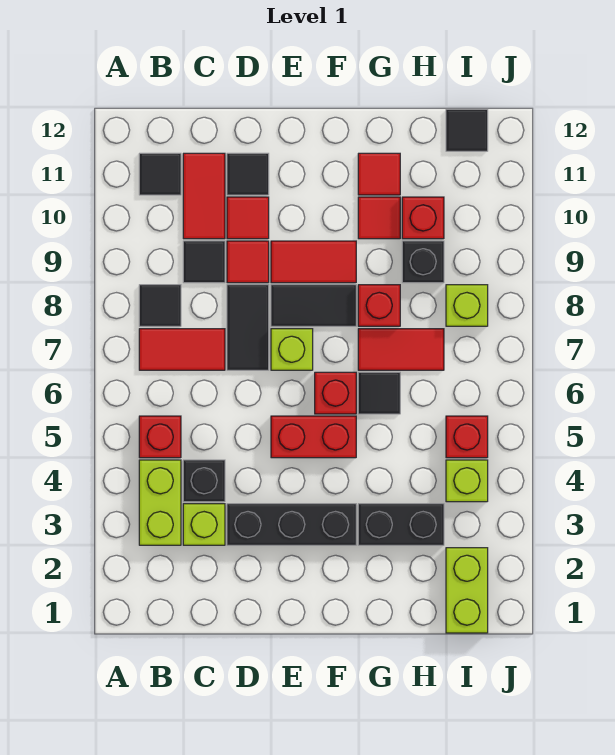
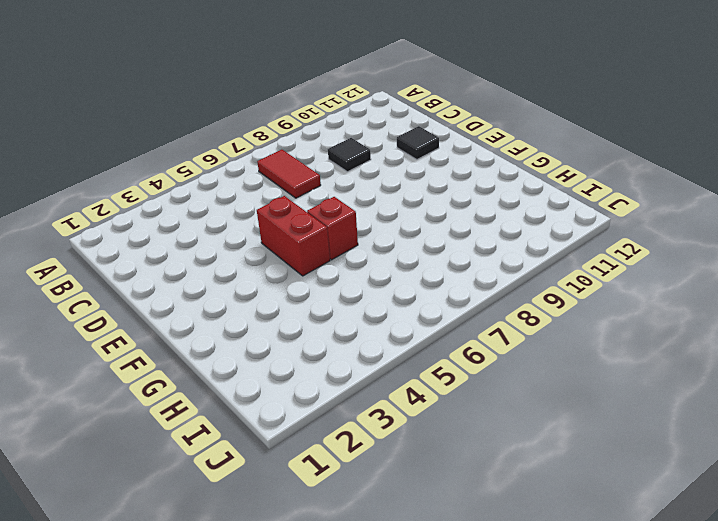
none -> lime brick B3:B4 level 1
none -> red brick B5 level 1
none -> black tile B8 level 1
none -> black tile B11 level 1

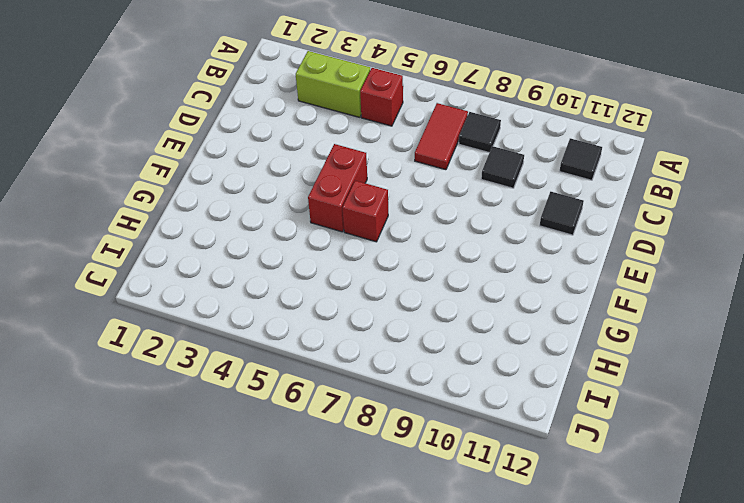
none -> lime brick C3 level 1
none -> black brick C4 level 1
none -> red tile C10:C11 level 1
none -> black brick D3:F3 level 1

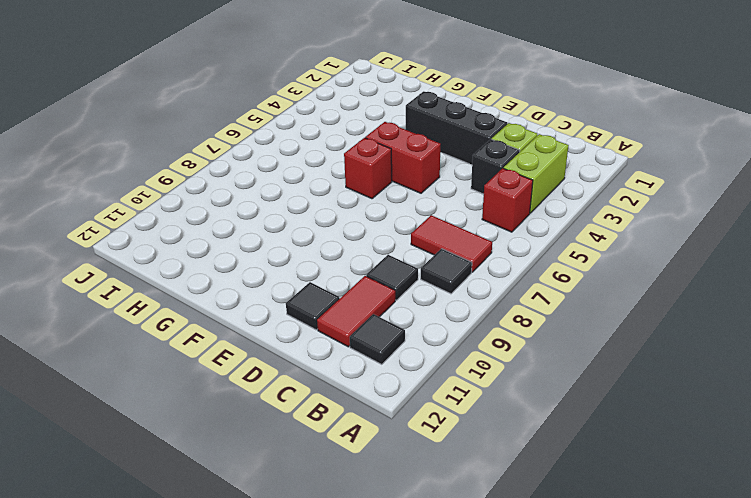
none -> black tile D7:D8 level 1
none -> red tile D9 level 1
none -> red tile D10 level 1
none -> lime brick E7 level 1

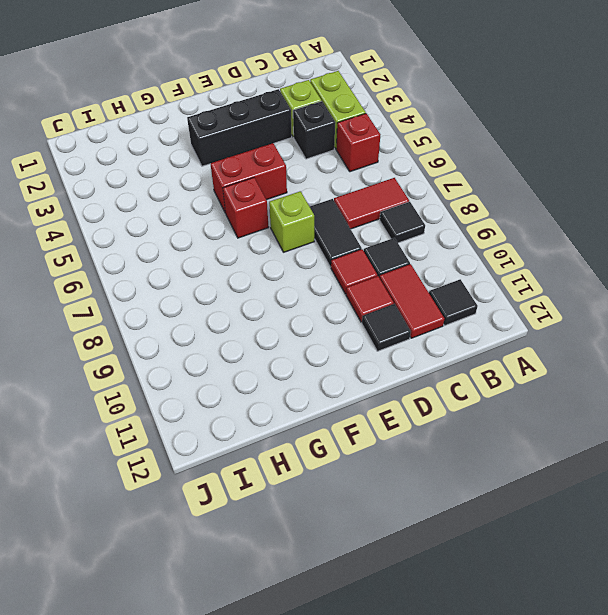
none -> black tile E8:F8 level 1
none -> red tile E9:F9 level 1
none -> black brick G3:H3 level 1
none -> black tile G6 level 1

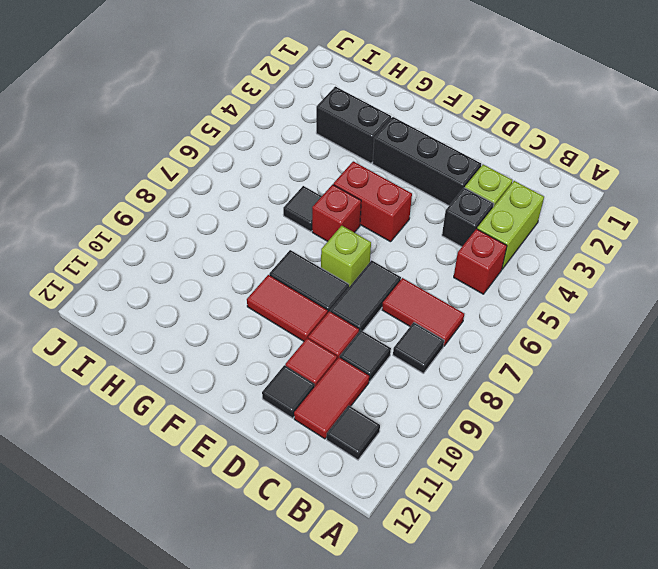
none -> red tile G7:H7 level 1
none -> red brick G8 level 1
none -> red tile G10 level 1
none -> red tile G11 level 1

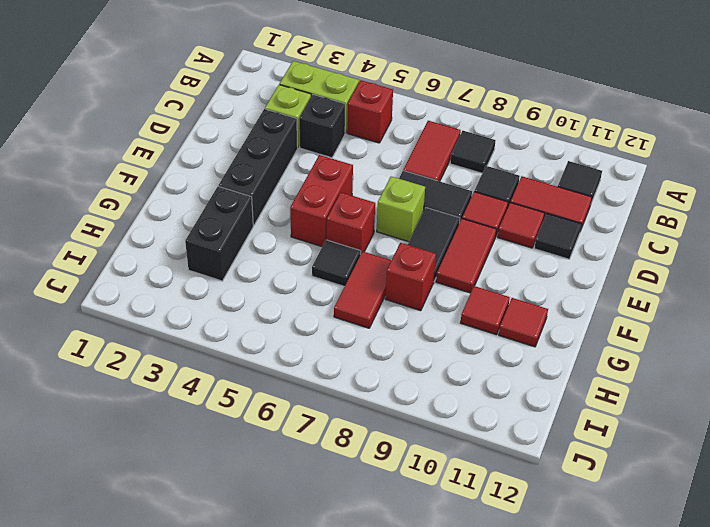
none -> black brick H9 level 1
none -> red brick H10 level 1
none -> lime brick I1:I2 level 1
none -> lime brick I4 level 1

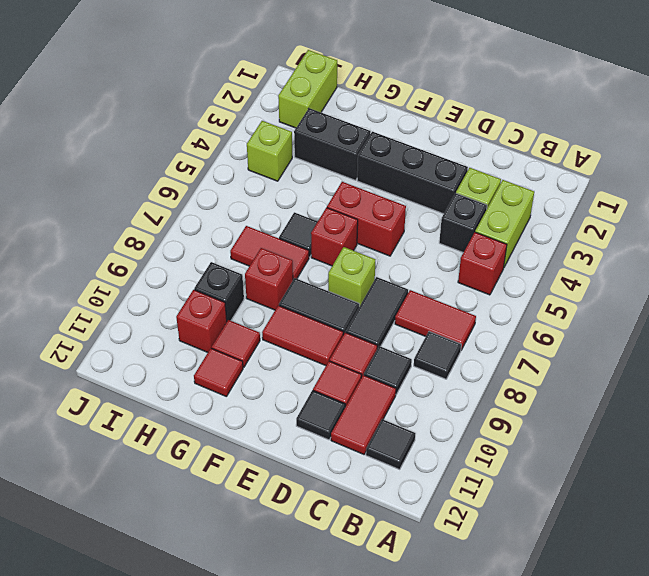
none -> red brick I5 level 1
none -> lime brick I8 level 1
none -> black tile I12 level 1

